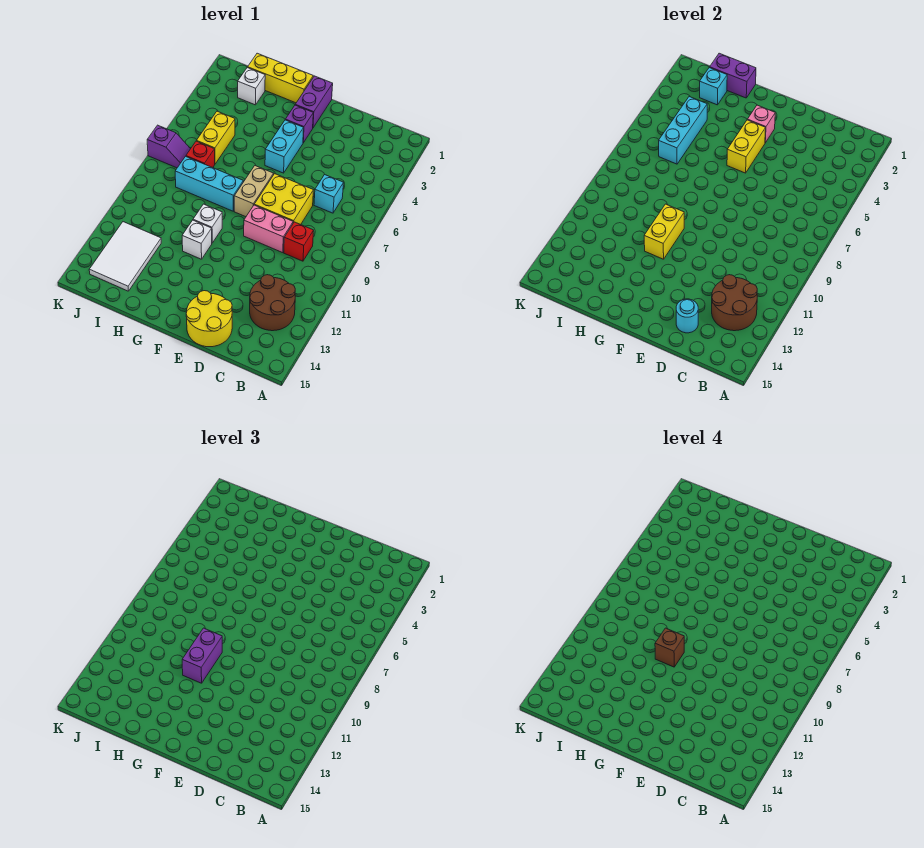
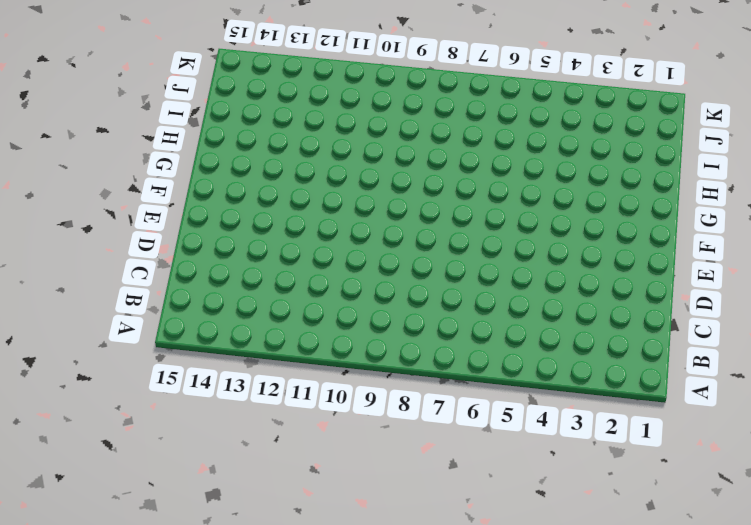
none -> brown round brick B12:C13 level 1
none -> cyan brick C6 level 1
none -> red brick C9 level 1

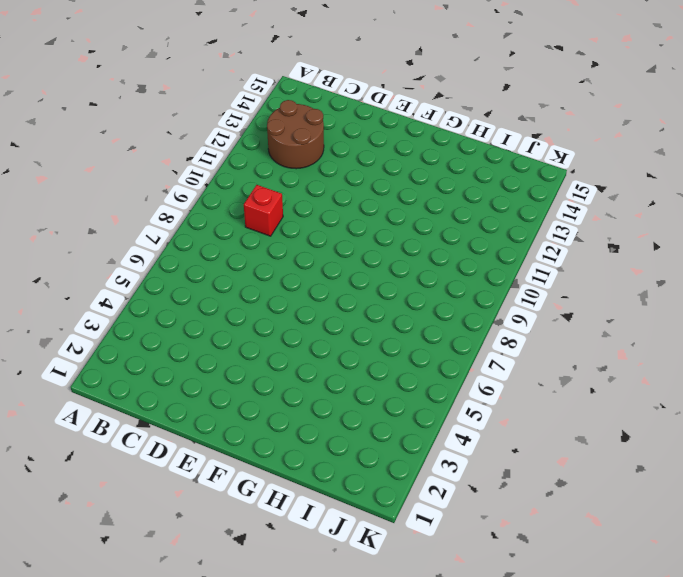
none -> cyan brick C6 level 1
none -> yellow brick D7:E8 level 1
none -> pink brick D9:E9 level 1

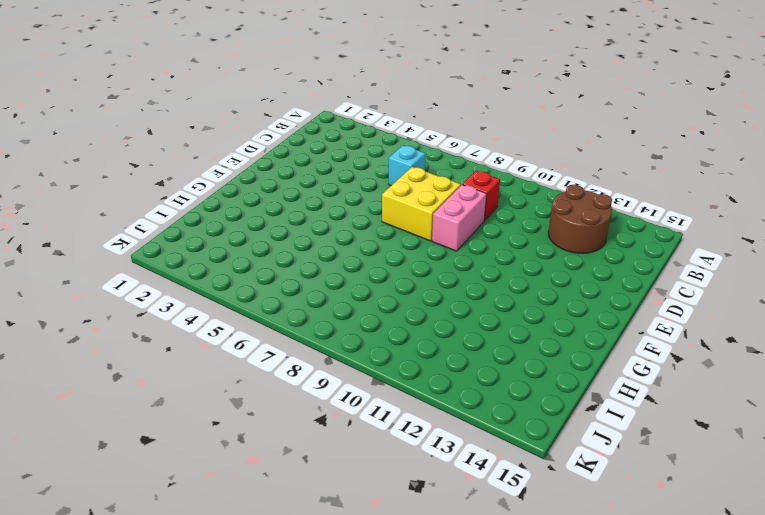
none -> yellow round brick D14:E15 level 1
none -> purple brick F1:F2 level 1
none -> purple brick F3 level 1

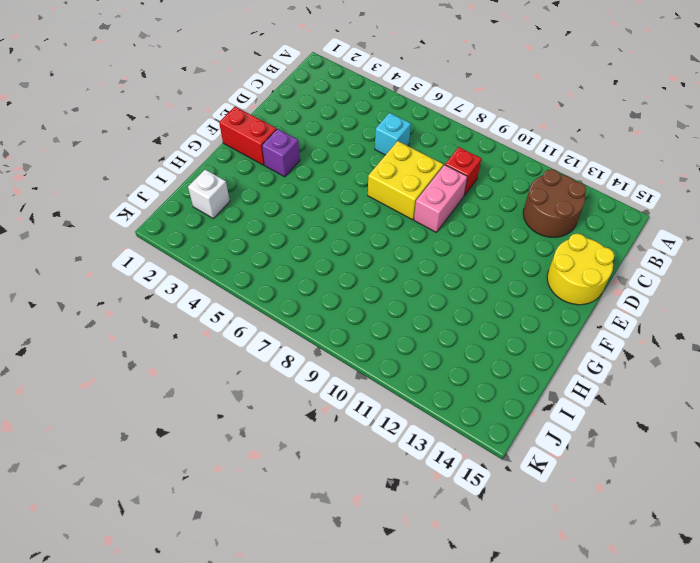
red brick F1:F2 level 1 -> purple brick F1:F2 level 1
none -> cyan brick F4:F5 level 1
none -> tan brick F7:F8 level 1
none -> yellow brick G1:I1 level 1

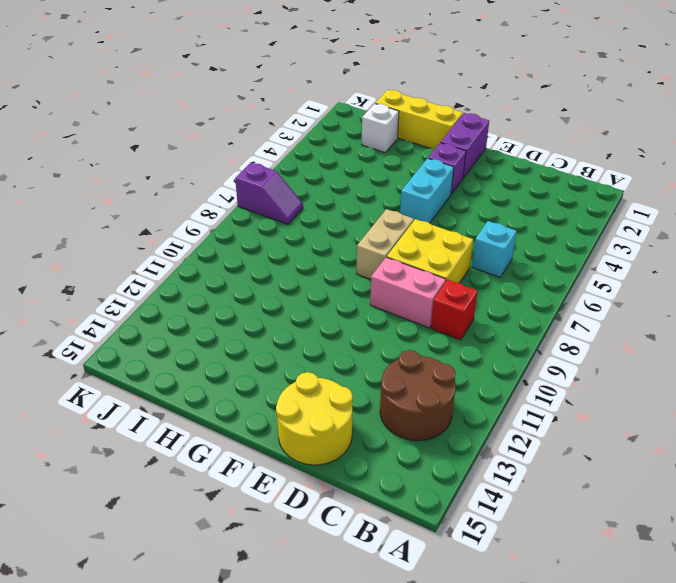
none -> cyan brick G8:I8 level 1
none -> white brick G10 level 1
none -> white brick G11 level 1

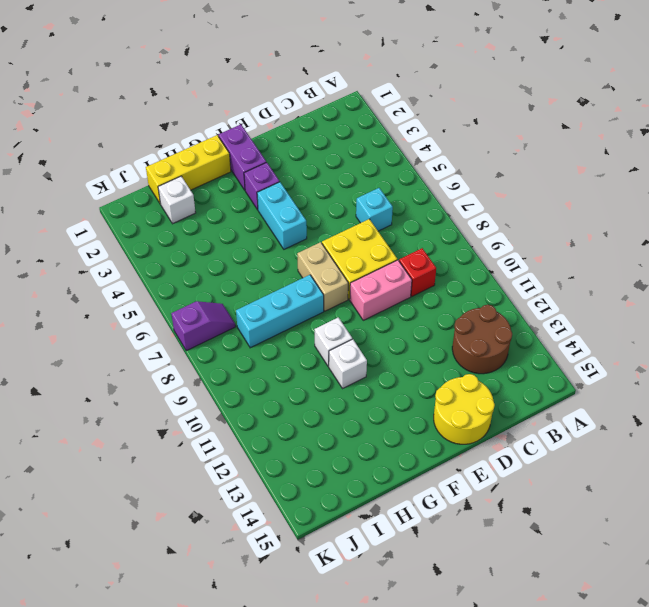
none -> yellow brick I5:I6 level 1
none -> red brick I7 level 1
none -> white tile I12:J14 level 1

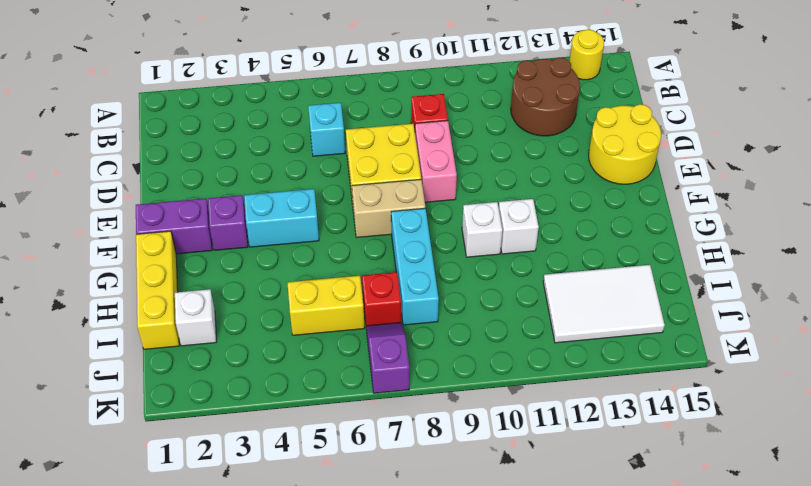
yellow round brick A14 level 1 -> none
none -> brown round brick B12:C13 level 2
none -> cyan round brick D14 level 2
none -> pink brick F3 level 2

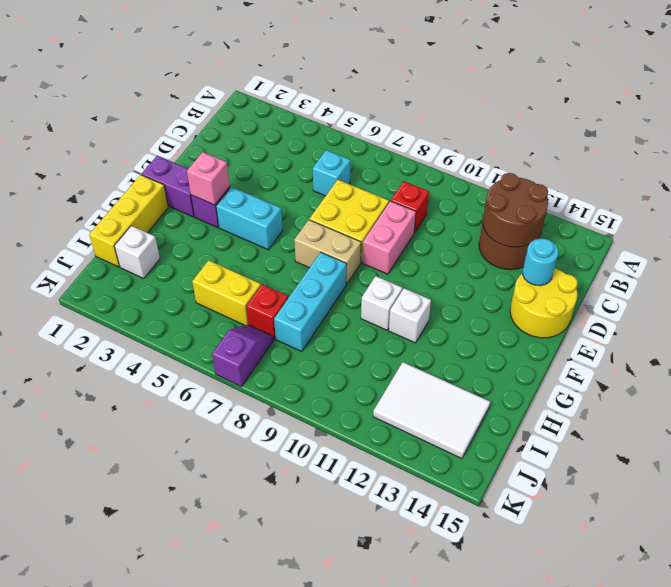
none -> yellow brick F4:F5 level 2
none -> yellow brick G10:G11 level 2
none -> purple brick H1:I1 level 2

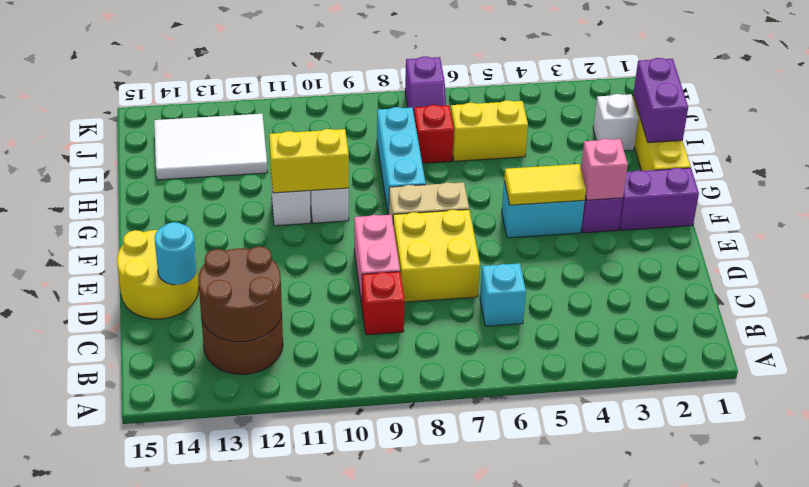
yellow tile F4:F5 level 2 -> yellow brick F4:F5 level 2
none -> cyan brick I2 level 2
none -> cyan brick I4:I6 level 2
none -> purple brick G10:G11 level 3

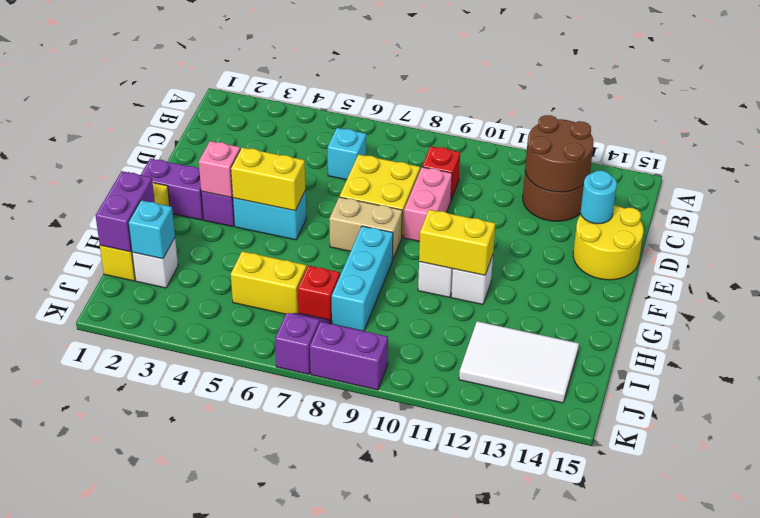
purple brick K8:K9 level 1 -> purple brick G10:G11 level 3
none -> cyan brick I4:I6 level 2
none -> brown brick G10 level 4

